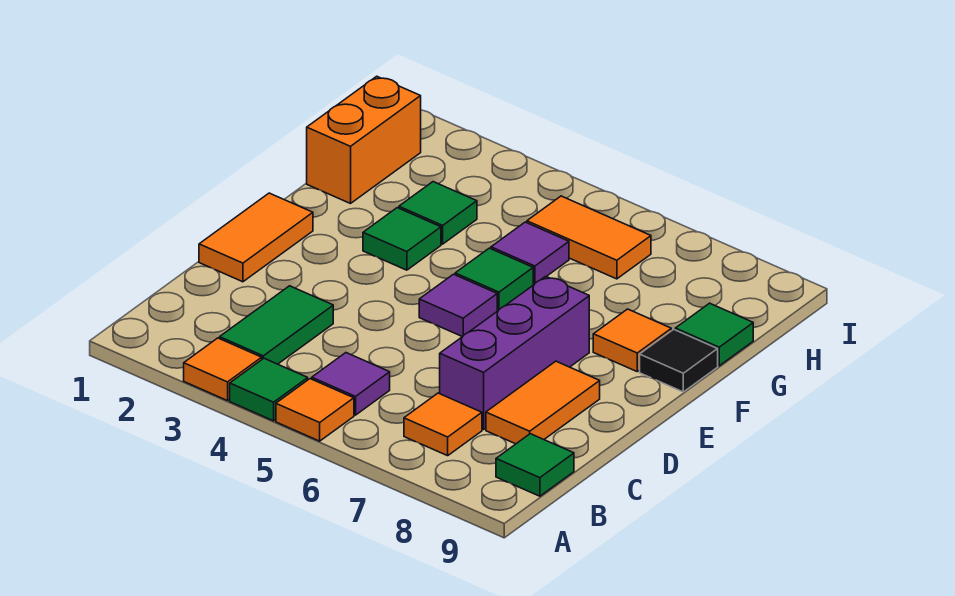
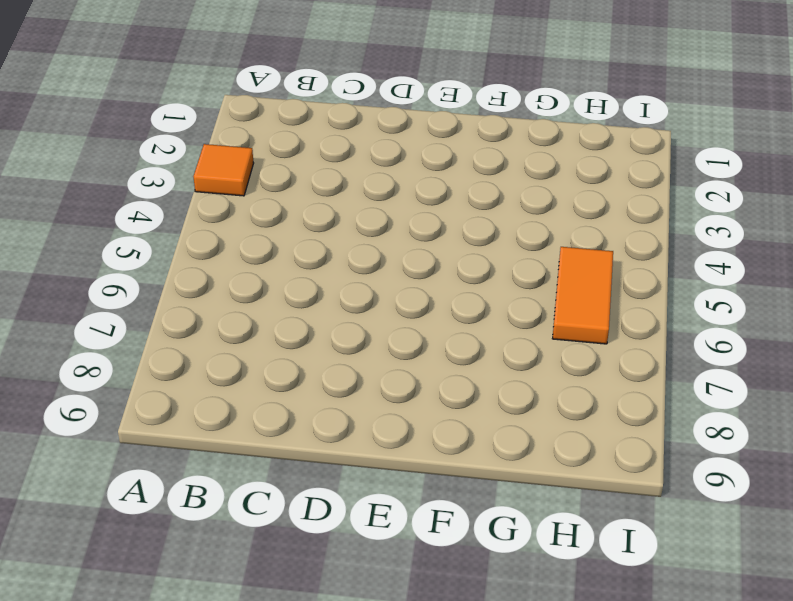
none -> green tile A4 level 1
none -> orange tile A5 level 1
none -> green tile B3:C3 level 1

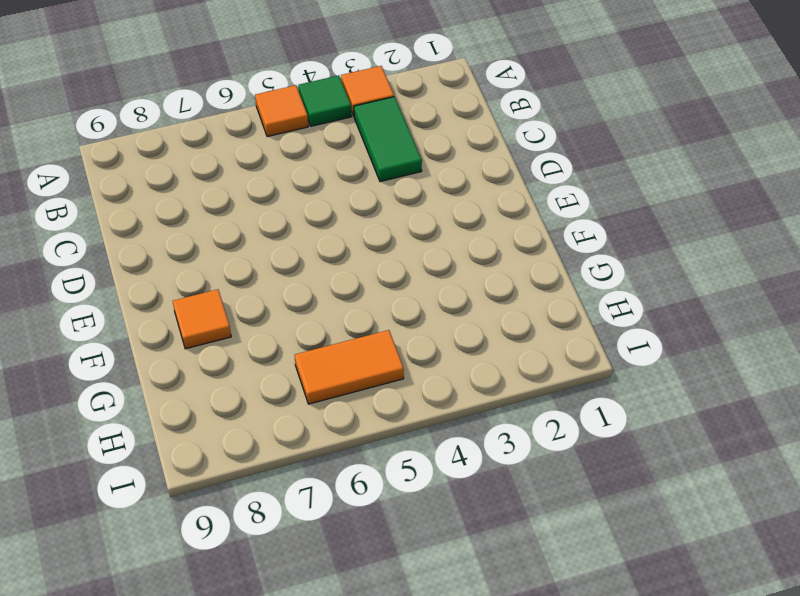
none -> purple tile B5 level 1
none -> orange tile B7 level 1
none -> green tile B9 level 1

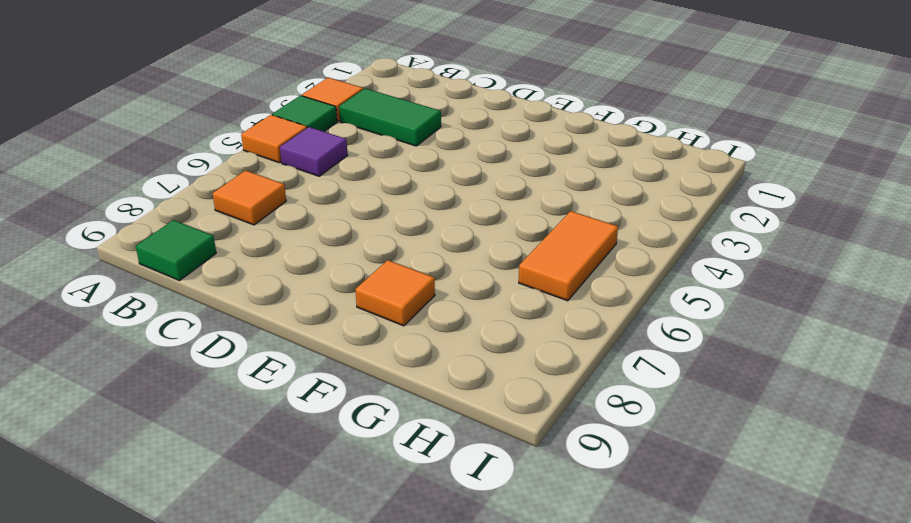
none -> purple brick C7:E7 level 1
none -> orange tile C8:D8 level 1
none -> orange tile D1:E1 level 1

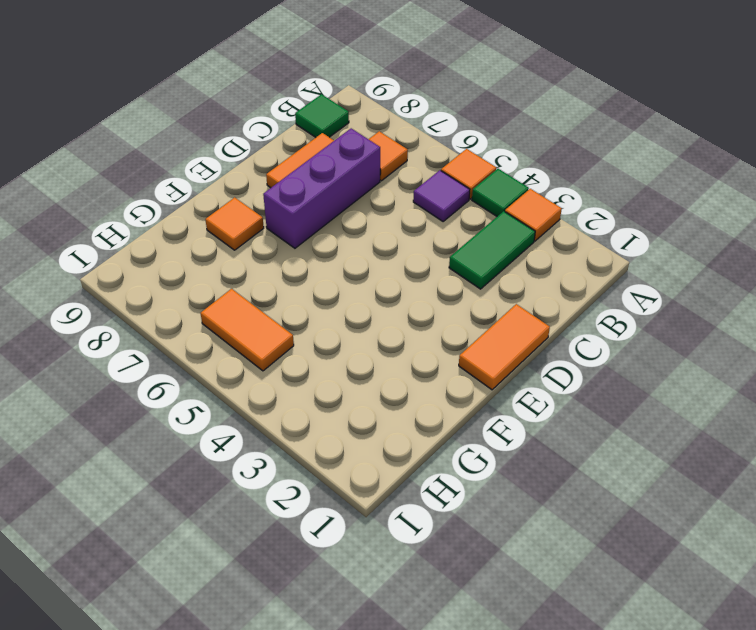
none -> purple tile E5 level 1
none -> green tile F3 level 1
none -> green tile F5 level 1

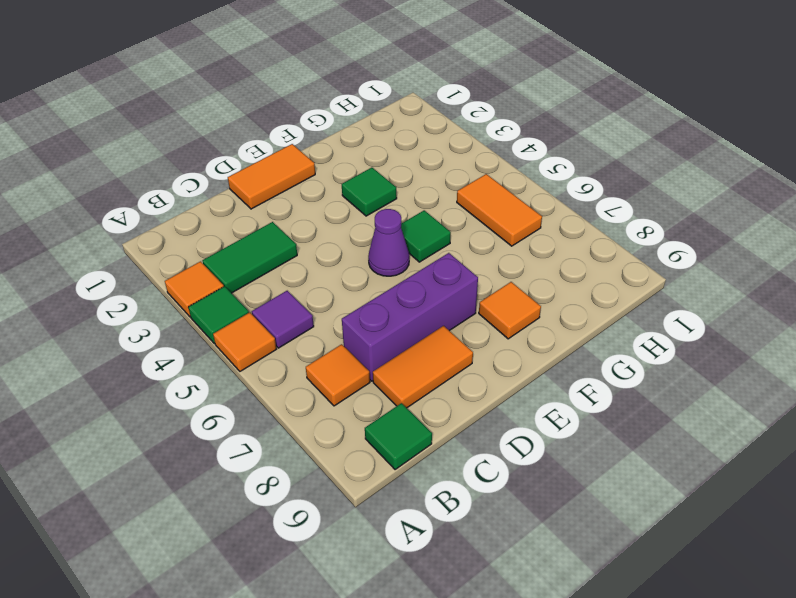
purple cone E5 level 1 -> purple tile E5 level 1
none -> black tile F9 level 1
none -> orange brick G1:H1 level 1
none -> green tile G3 level 1

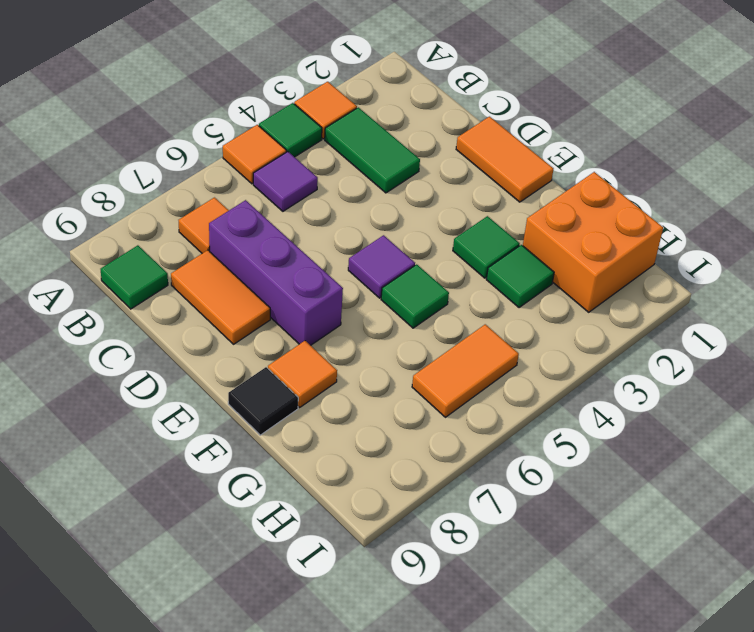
orange brick G1:H2 level 1 -> orange brick G1:H1 level 1
none -> purple tile G5 level 1
none -> green tile G9 level 1

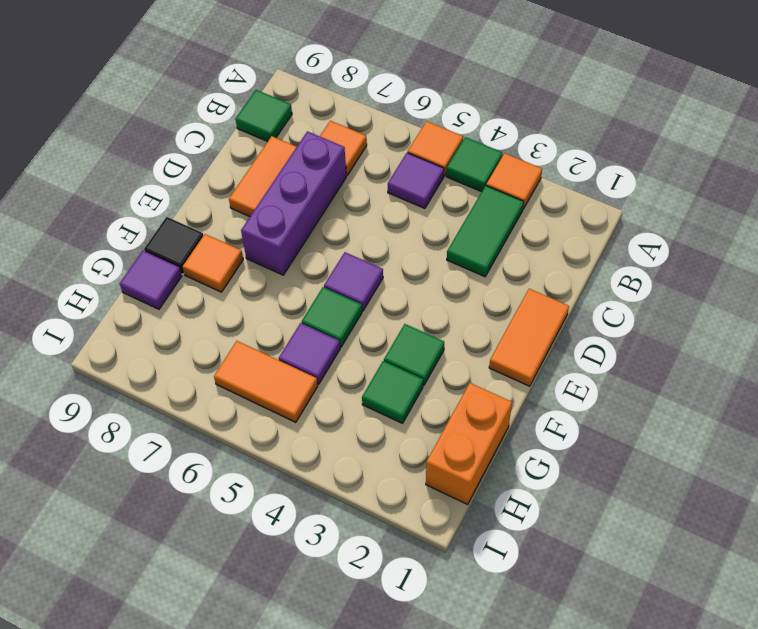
purple tile G9 level 1 -> green tile G9 level 1

